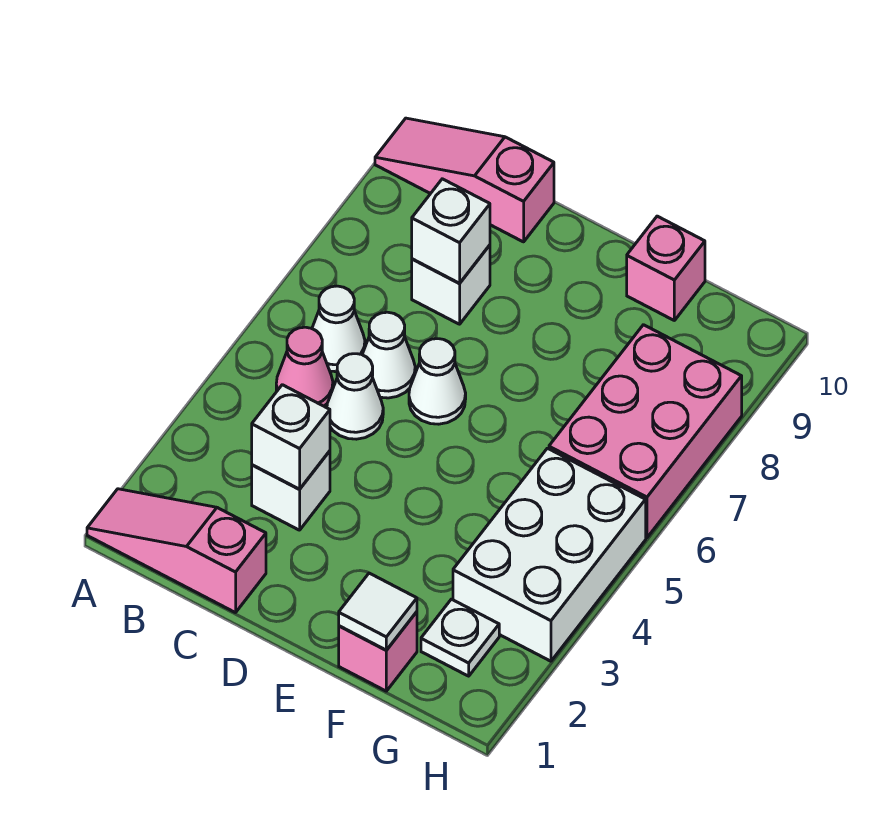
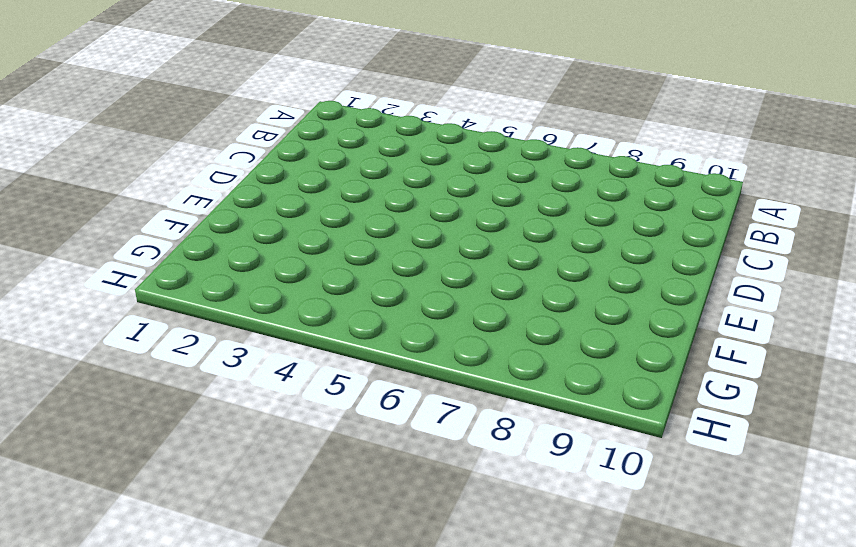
none -> pink slope A1:C1 level 1 top C
none -> pink slope A10:C10 level 1 top C
none -> pink cone B5 level 1

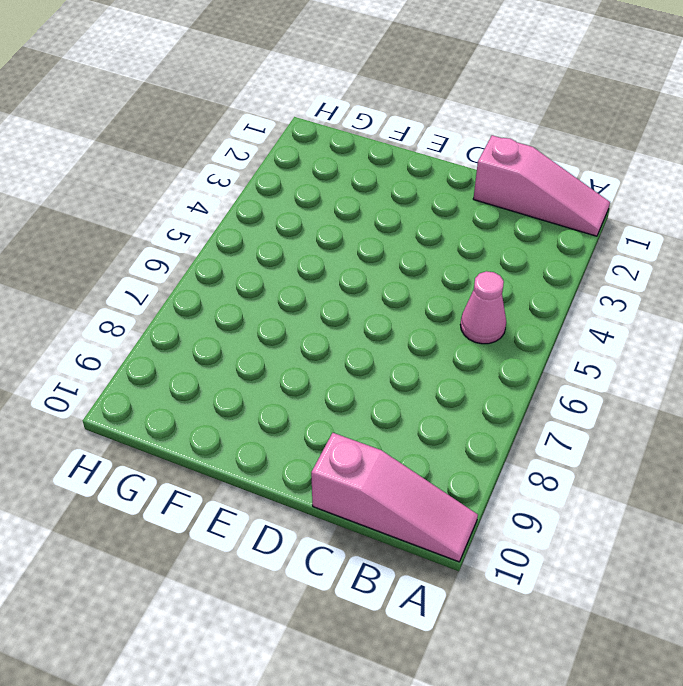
none -> white cone B6 level 1
none -> white brick C3 level 1
none -> white cone C5 level 1

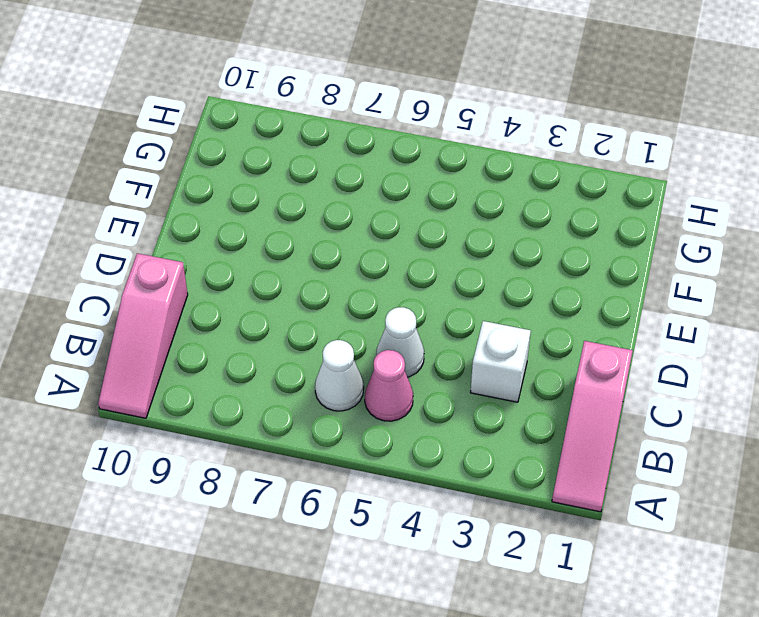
none -> white cone C6 level 1
none -> white brick C8 level 1
none -> white cone D6 level 1

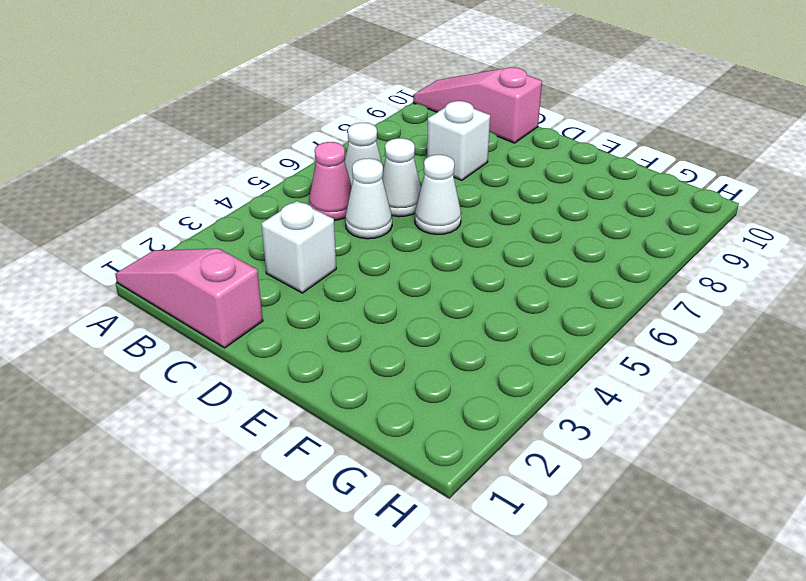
none -> pink brick F1 level 1
none -> pink brick F10 level 1
none -> white plate G2 level 1

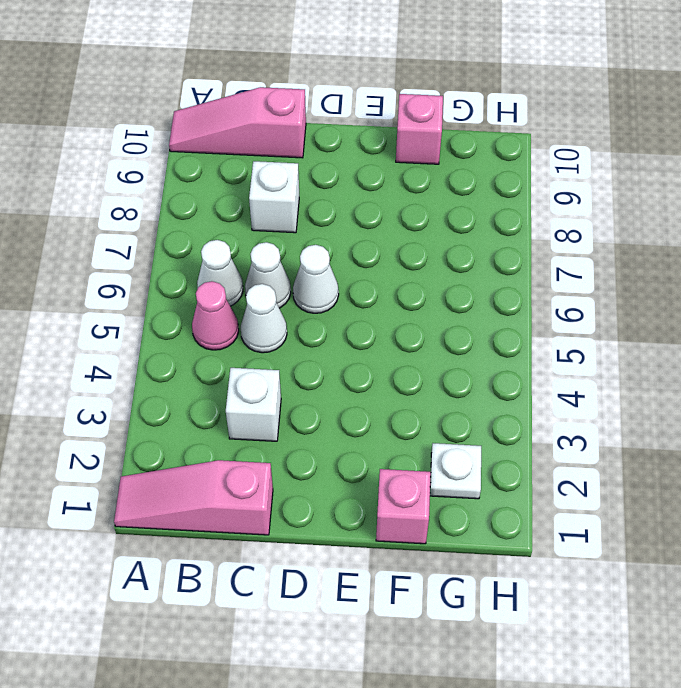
none -> white brick G3:H5 level 1
none -> pink brick G6:H8 level 1
none -> white brick C3 level 2

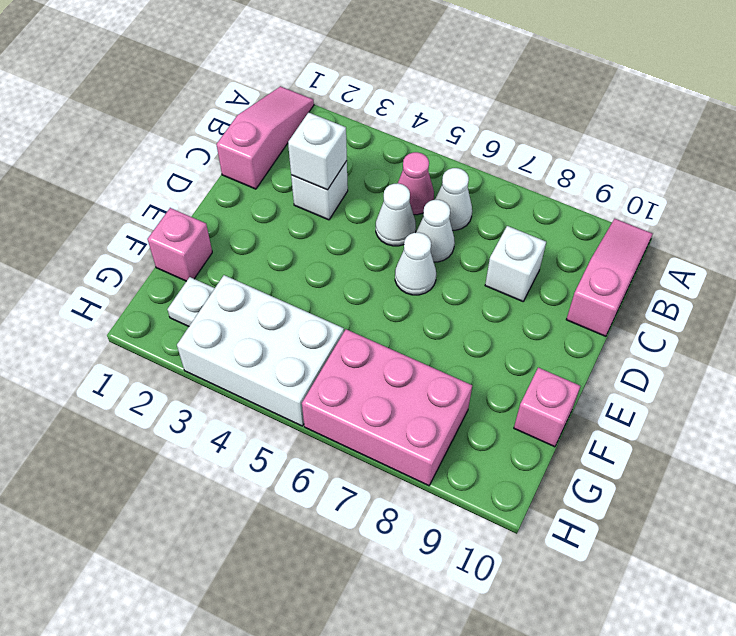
none -> white brick C8 level 2
none -> white tile F1 level 2

